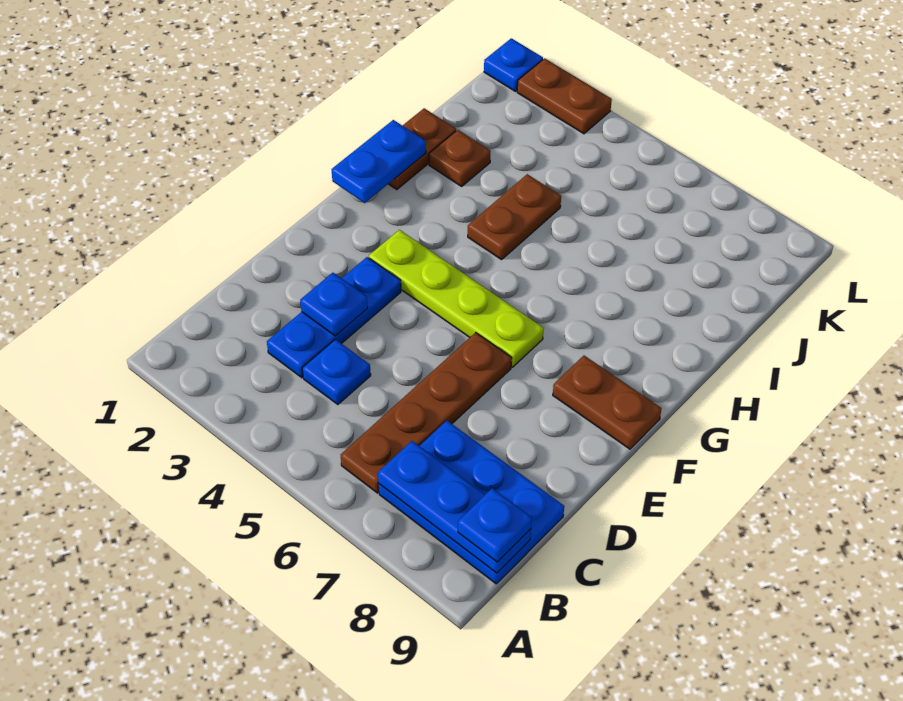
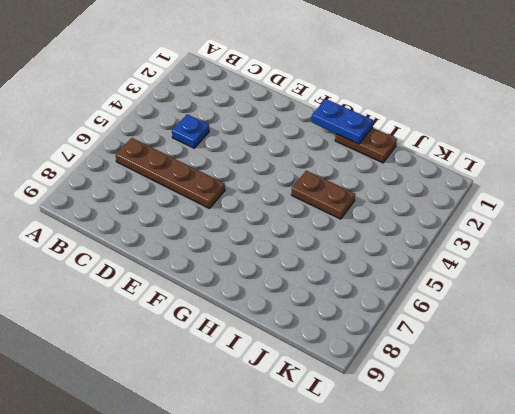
none -> blue plate B7:C9 level 1
none -> blue plate C3:E3 level 1
none -> lime plate F3:F6 level 1

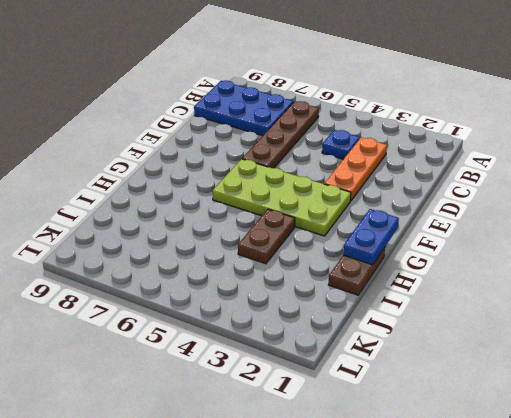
orange plate C3:E3 level 1 -> blue plate C3:E3 level 1
lime plate F3:G6 level 1 -> lime plate F3:F6 level 1
none -> brown plate F8:F9 level 1
none -> brown plate I2 level 1
none -> blue plate L1 level 1

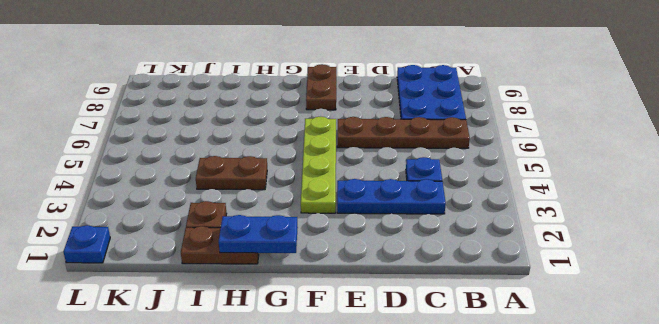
none -> brown plate L2:L3 level 1
none -> blue plate B7:B9 level 2
none -> blue plate D3 level 2

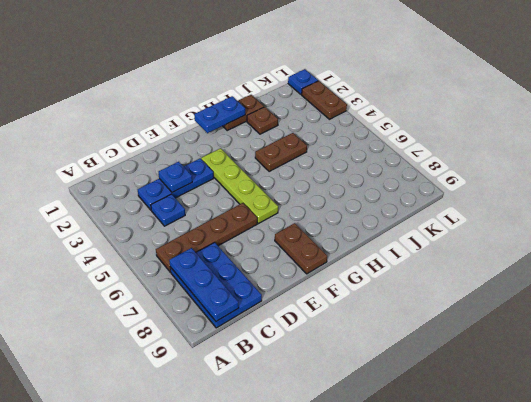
none -> blue plate B9 level 3

